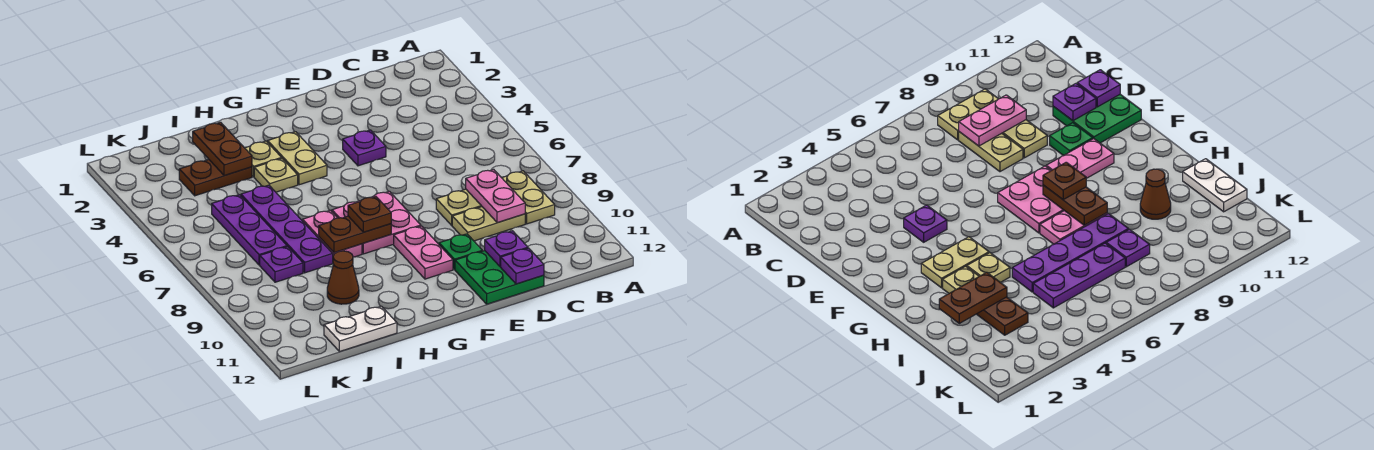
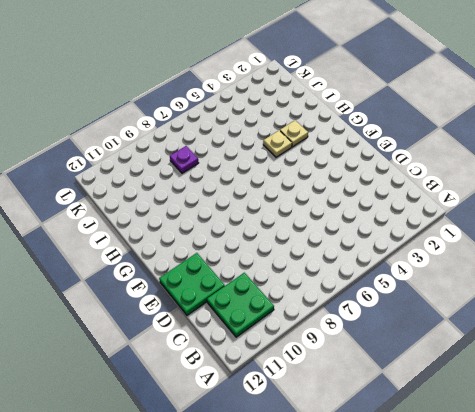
green plate B10:C11 level 1 -> none
none -> tan plate B8:B9 level 1
none -> tan plate C8:D8 level 1
none -> tan plate C9:D9 level 1

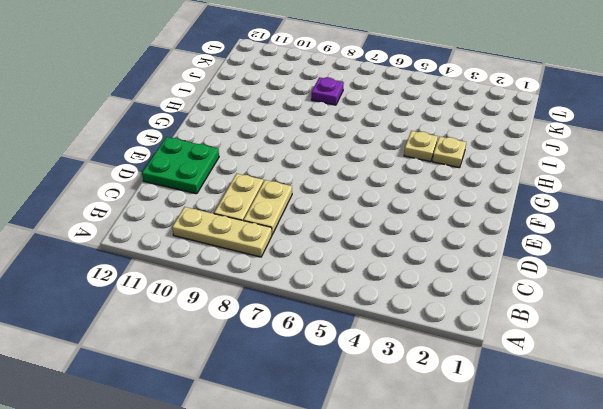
tan plate B8:B10 level 1 -> tan plate B8:B9 level 1
none -> purple plate E4 level 1
none -> green plate E10 level 1
none -> pink plate F7:G8 level 1

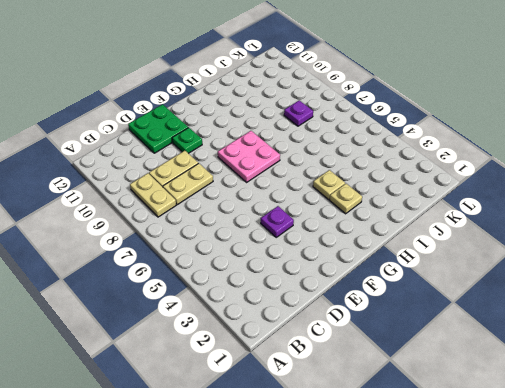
none -> pink plate F9:F10 level 1
none -> tan plate G3:G4 level 1
none -> pink plate H7:H8 level 1

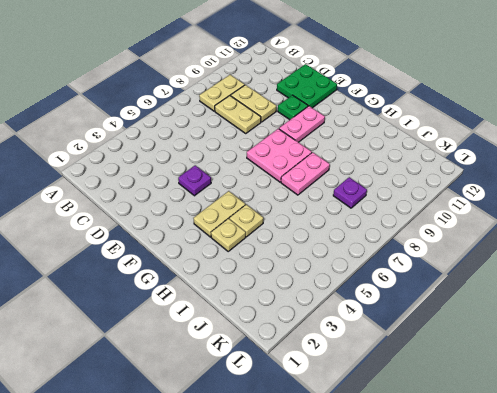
none -> brown plate I3:J3 level 1
none -> purple plate I5:I8 level 1
none -> brown cone I10 level 1

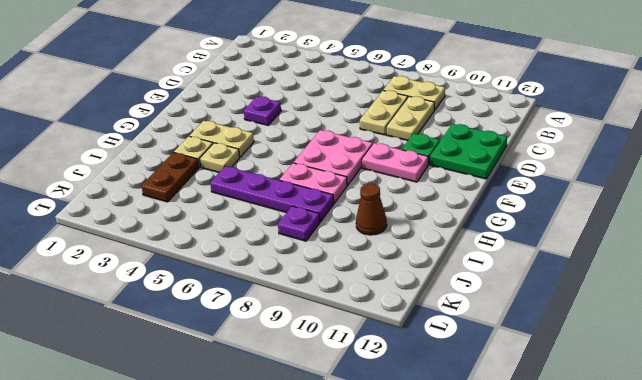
none -> white plate I12:J12 level 1
none -> purple plate J5:J7 level 1
none -> pink plate C8:C9 level 2

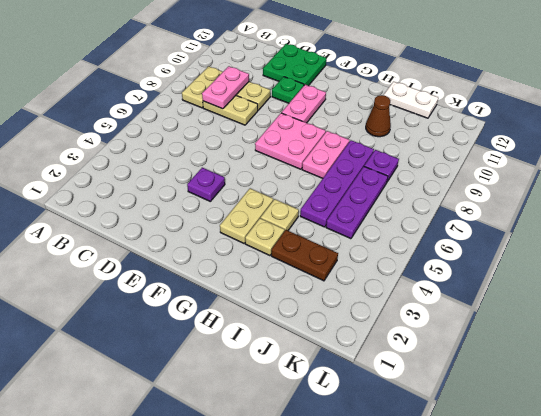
none -> purple plate D11 level 2
none -> purple plate D12 level 2
none -> brown plate G8:H8 level 2

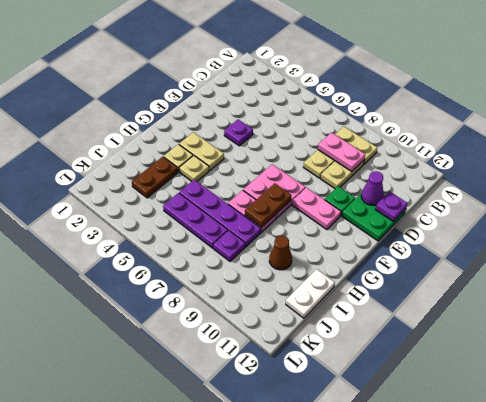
purple cone D11 level 2 -> purple plate D11 level 2
none -> brown plate I2:I3 level 2
none -> brown plate G8 level 3

